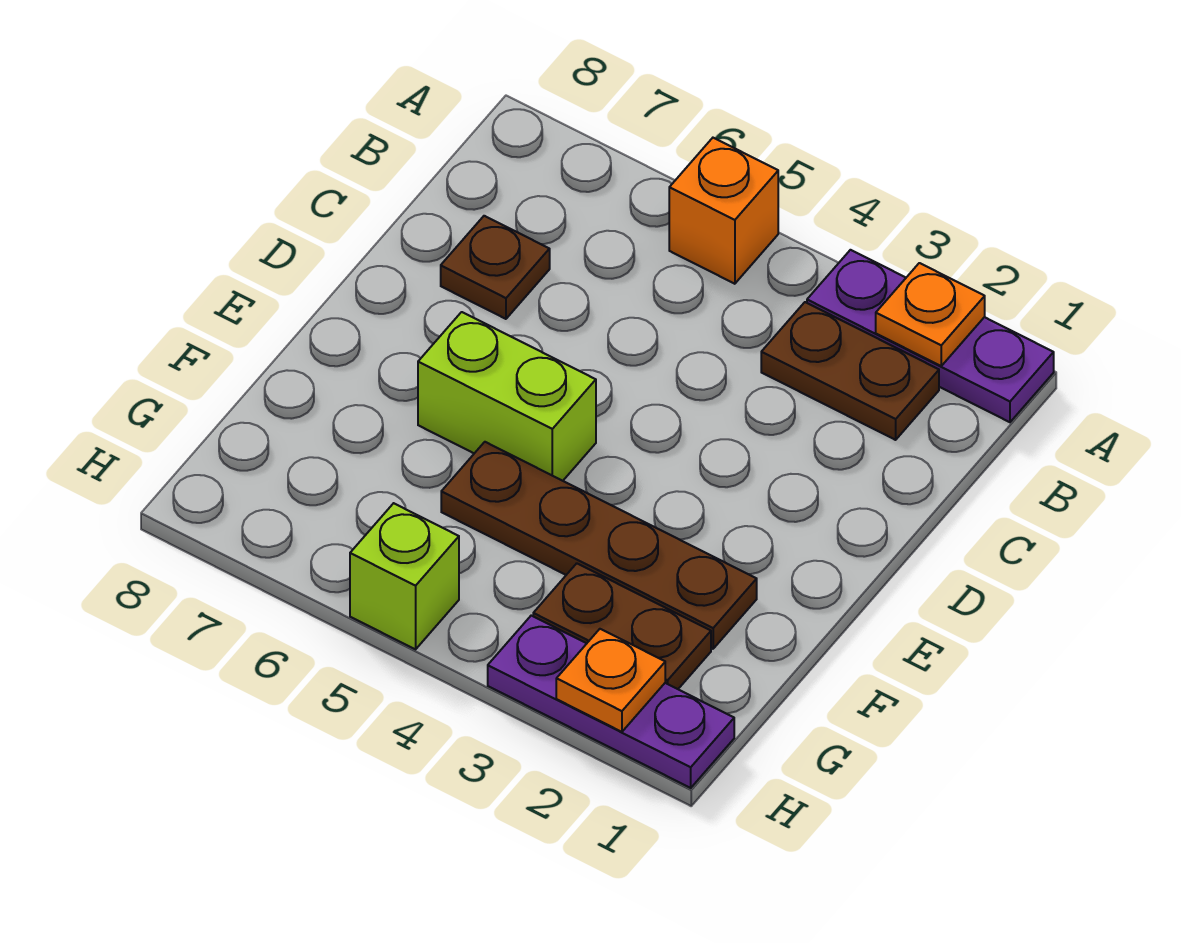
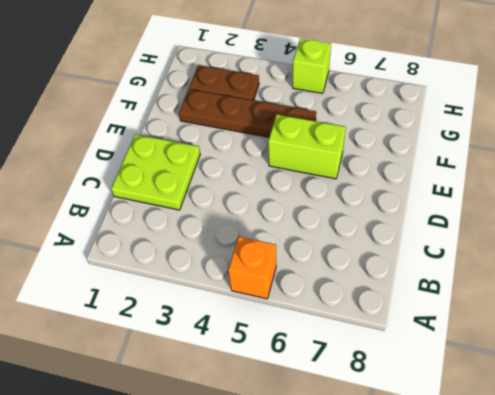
lime plate C1:D2 level 1 -> none
none -> purple plate A1:A3 level 1
none -> brown plate B2:B3 level 1

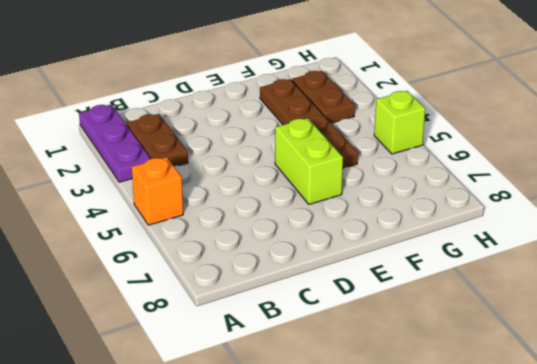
none -> brown plate C7 level 1
none -> purple plate H1:H3 level 1

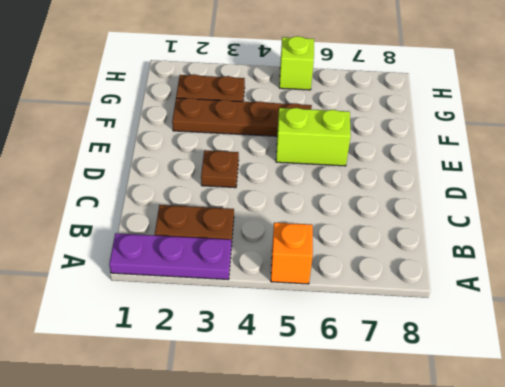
brown plate D3 level 1 -> brown plate C7 level 1
none -> purple plate H1:H3 level 1
none -> orange plate A2 level 2

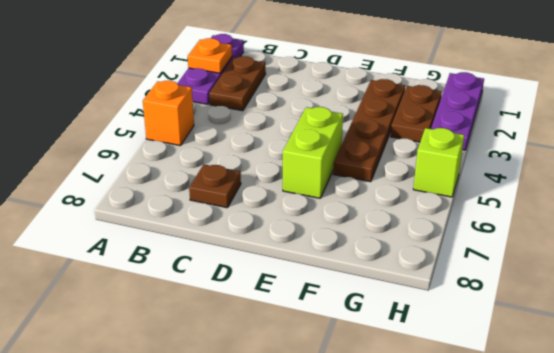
none -> orange plate H2 level 2

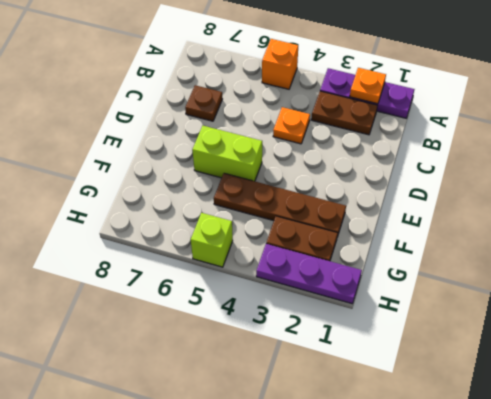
orange plate C4 level 1 -> orange plate H2 level 2

